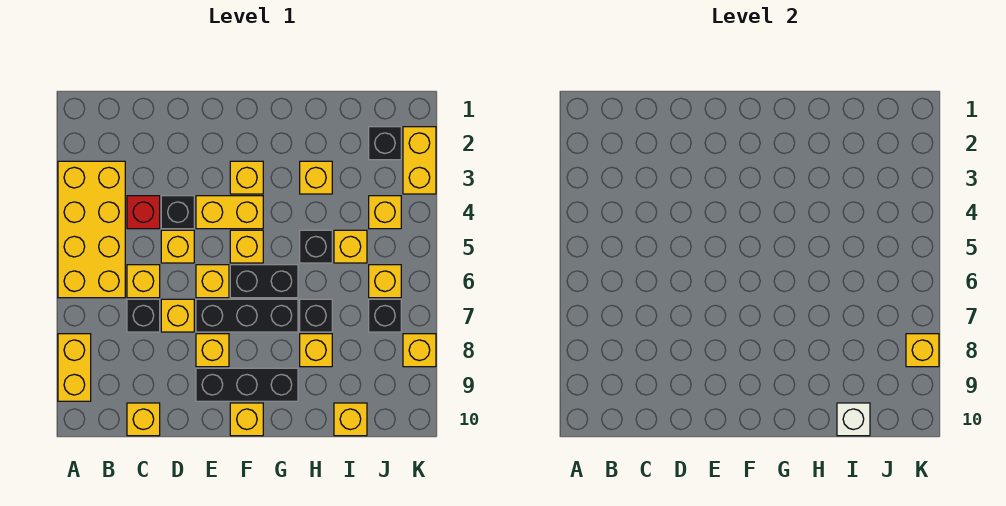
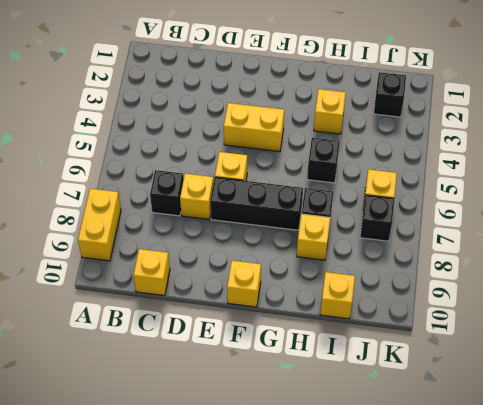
none -> yellow brick A3:B6 level 1
none -> red brick C4 level 1
none -> yellow brick C6 level 1
none -> black brick D4 level 1

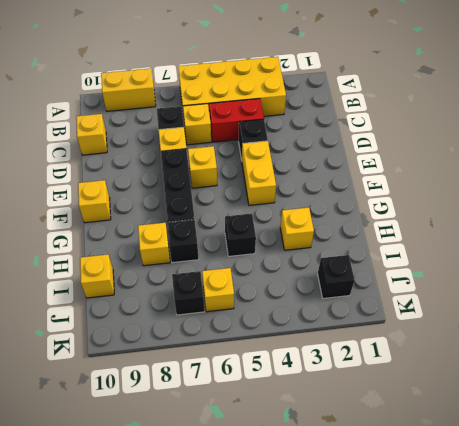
red brick C4:C5 level 1 -> red brick C4 level 1
none -> yellow brick D5 level 1
none -> yellow brick E8 level 1
none -> black brick E9:G9 level 1
none -> yellow brick F3 level 1

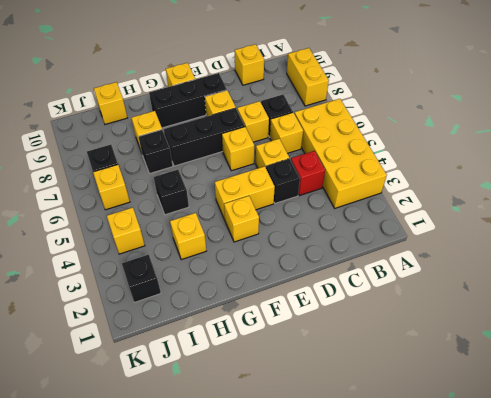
none -> yellow brick F5 level 1
none -> black brick F6:G6 level 1
none -> yellow brick I5 level 1
none -> yellow brick K2:K3 level 1

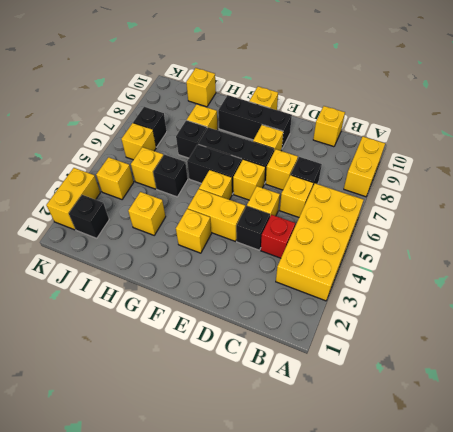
none -> yellow brick K8 level 1
none -> white brick I10 level 2
none -> yellow brick K8 level 2

